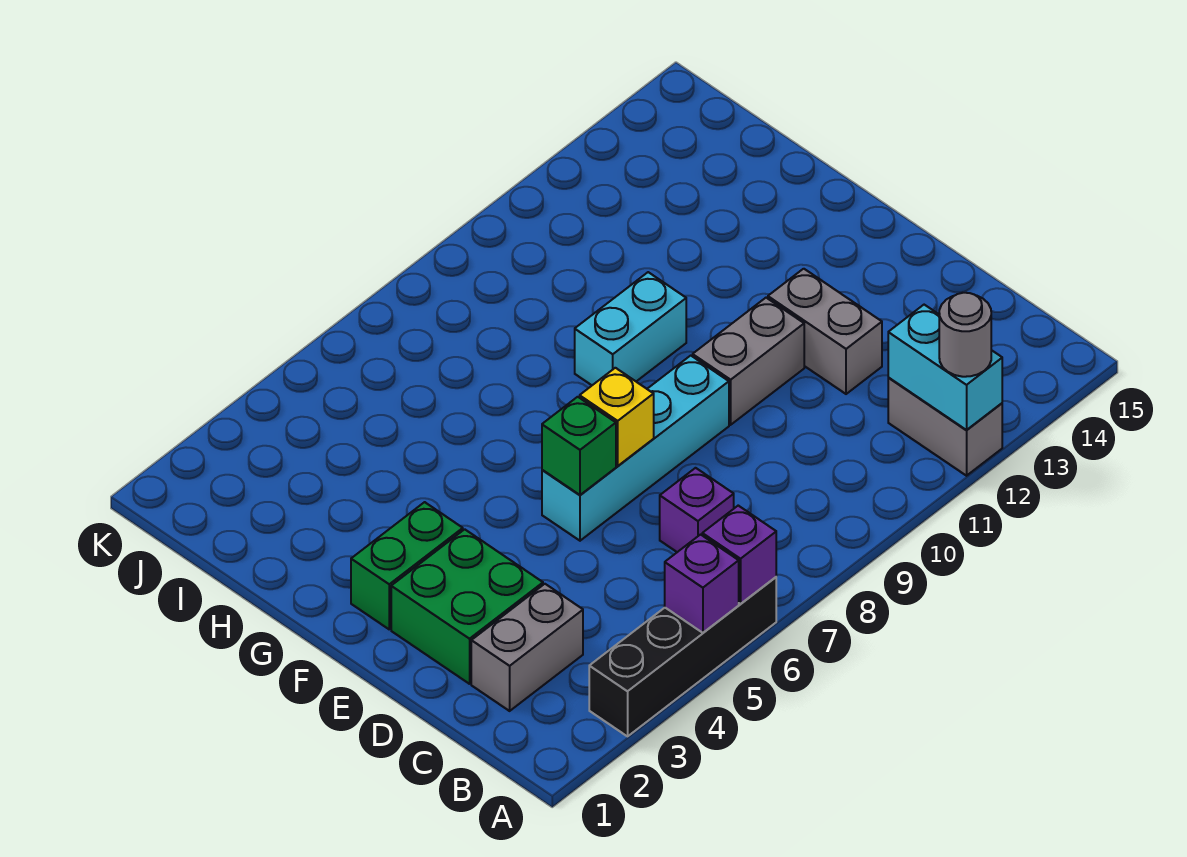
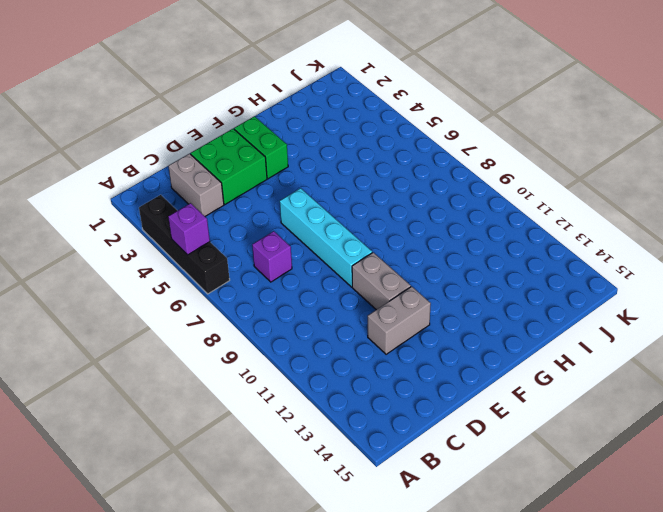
none -> grey brick A12:B12 level 1
none -> cyan brick G9:G10 level 1
none -> purple brick A6 level 2

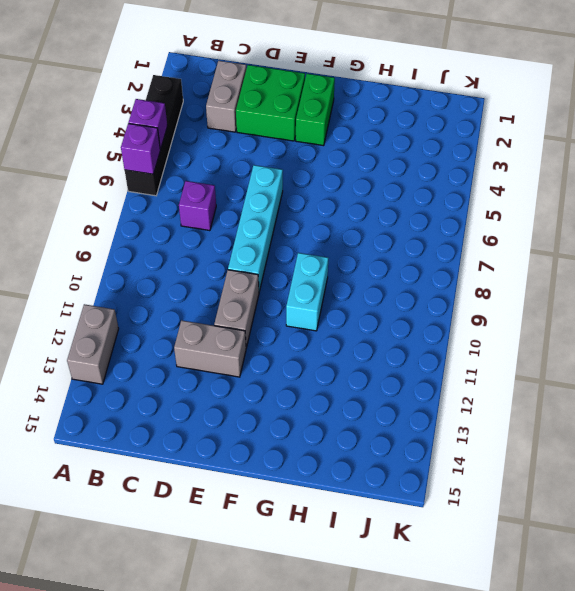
grey brick A12:A13 level 1 -> grey brick A12:B12 level 1
none -> cyan brick A12:B12 level 2
none -> green brick E6 level 2
none -> yellow brick E7 level 2

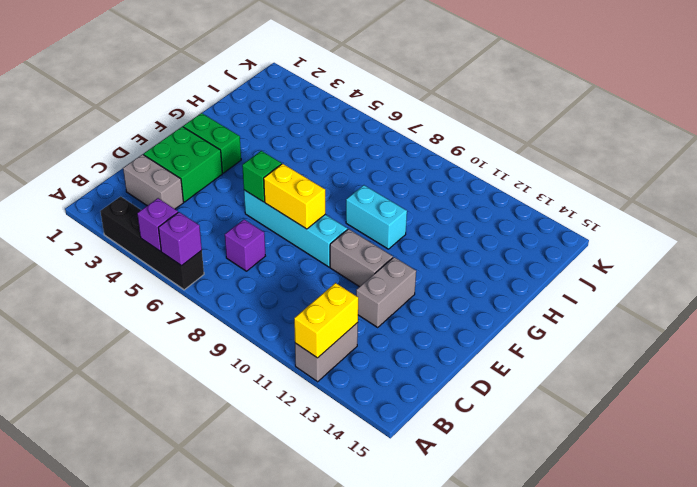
yellow brick A12:B12 level 2 -> cyan brick A12:B12 level 2
yellow brick E7:E8 level 2 -> yellow brick E7 level 2
none -> grey round brick A12 level 3

